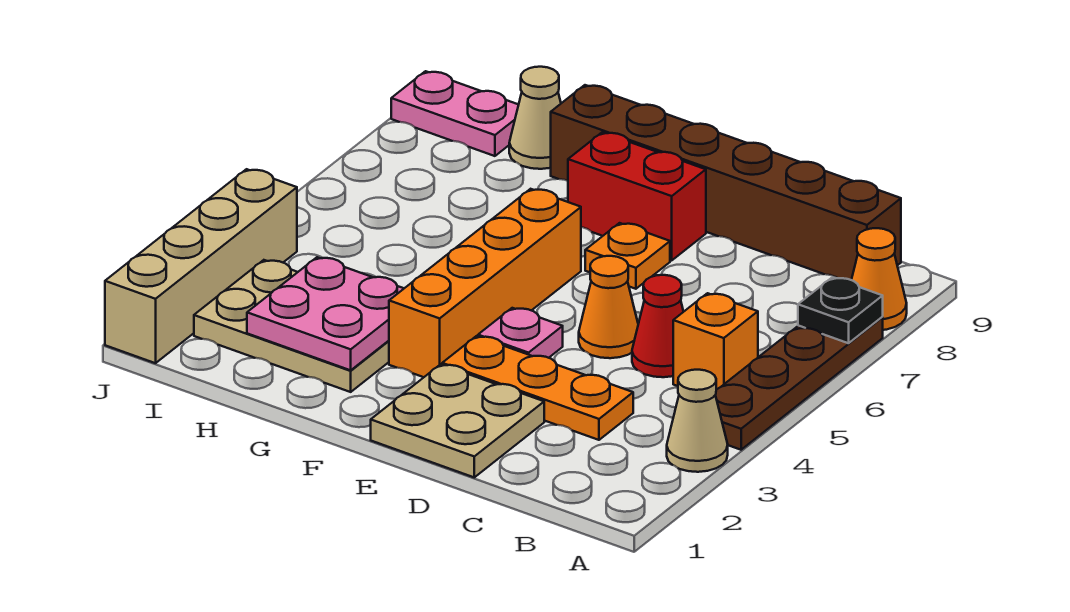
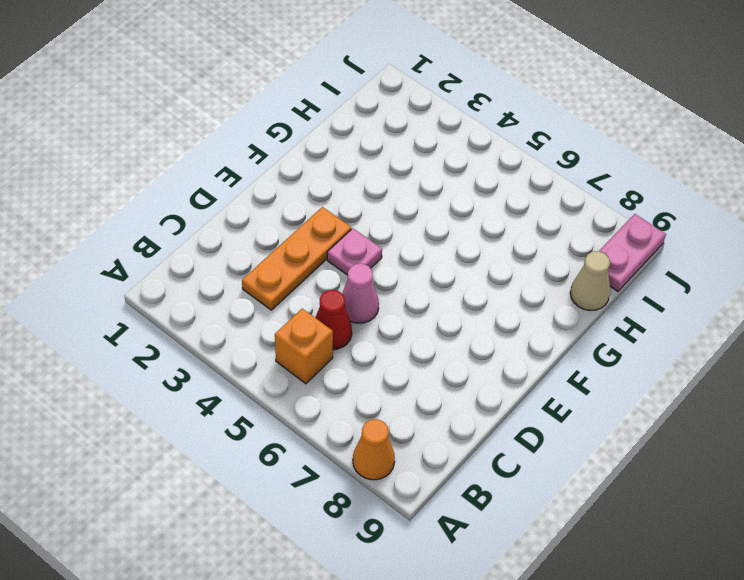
pink cone D5 level 1 -> orange cone D5 level 1
none -> tan cone A3 level 1
none -> brown plate A4:A7 level 1
none -> brown brick B9:G9 level 1

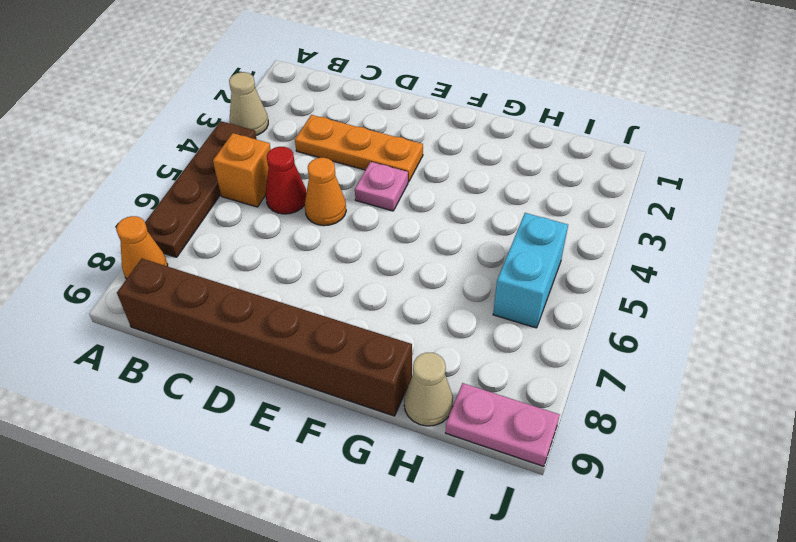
cyan brick I5:I6 level 1 -> none
none -> tan plate D1:E2 level 1
none -> orange plate E7 level 1
none -> red brick E8:F8 level 1

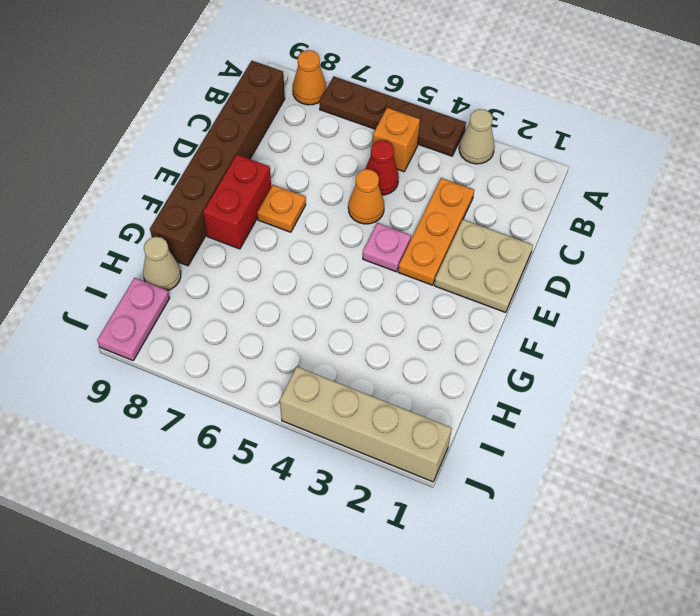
none -> orange brick F3:F6 level 1
none -> tan plate G2:I3 level 1
none -> black plate A7 level 2

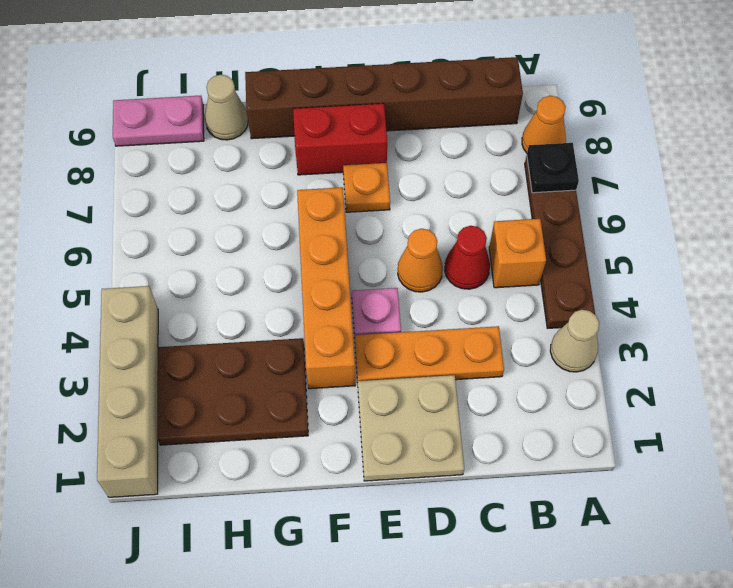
brown plate G2:I3 level 1 -> tan plate G2:I3 level 1
none -> pink plate G2:H3 level 2

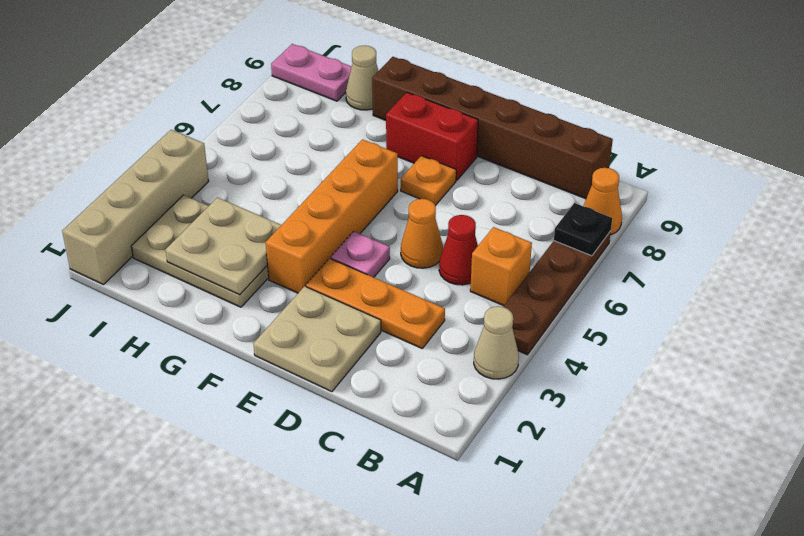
tan plate G2:H3 level 2 -> pink plate G2:H3 level 2

